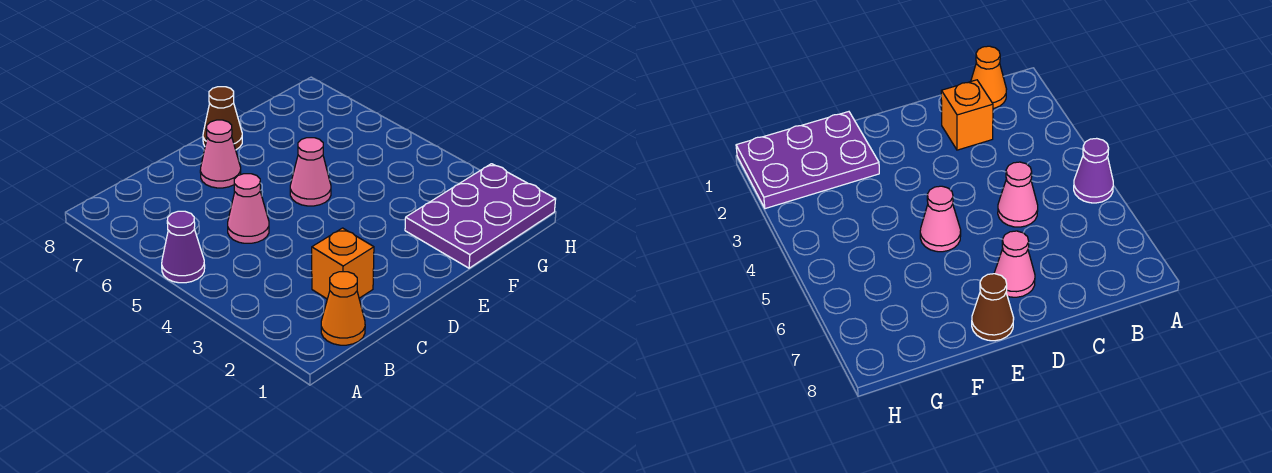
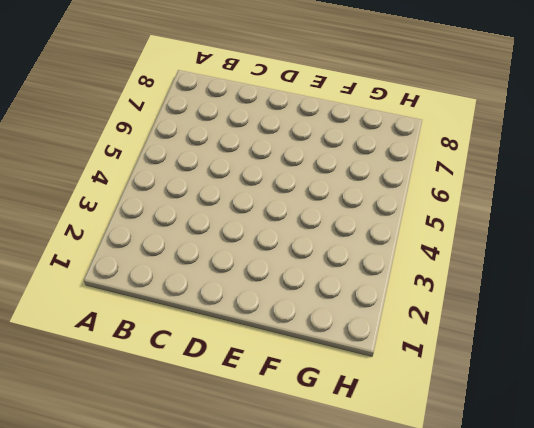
none -> purple cone A5 level 1
none -> orange cone B1 level 1

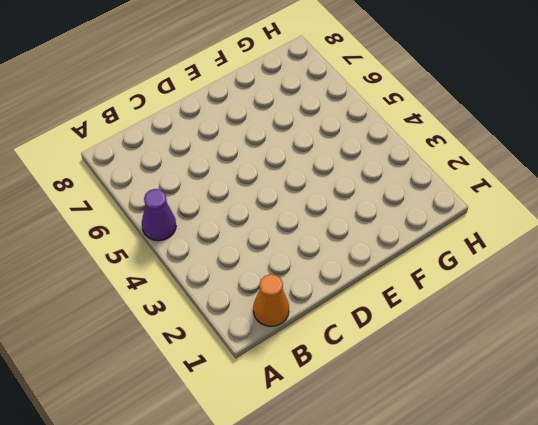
none -> orange brick C2 level 1
none -> pink cone C5 level 1

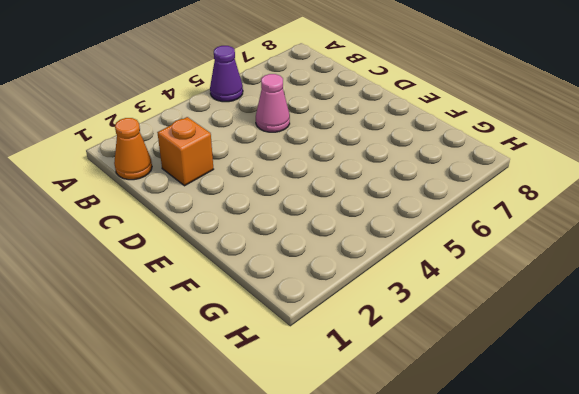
none -> pink cone D7 level 1
none -> pink cone E5 level 1

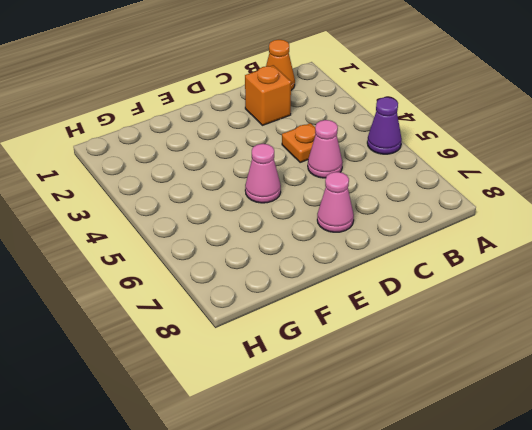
orange plate C4 level 1 -> none
none -> brown cone E8 level 1
none -> purple plate F1:H2 level 1

